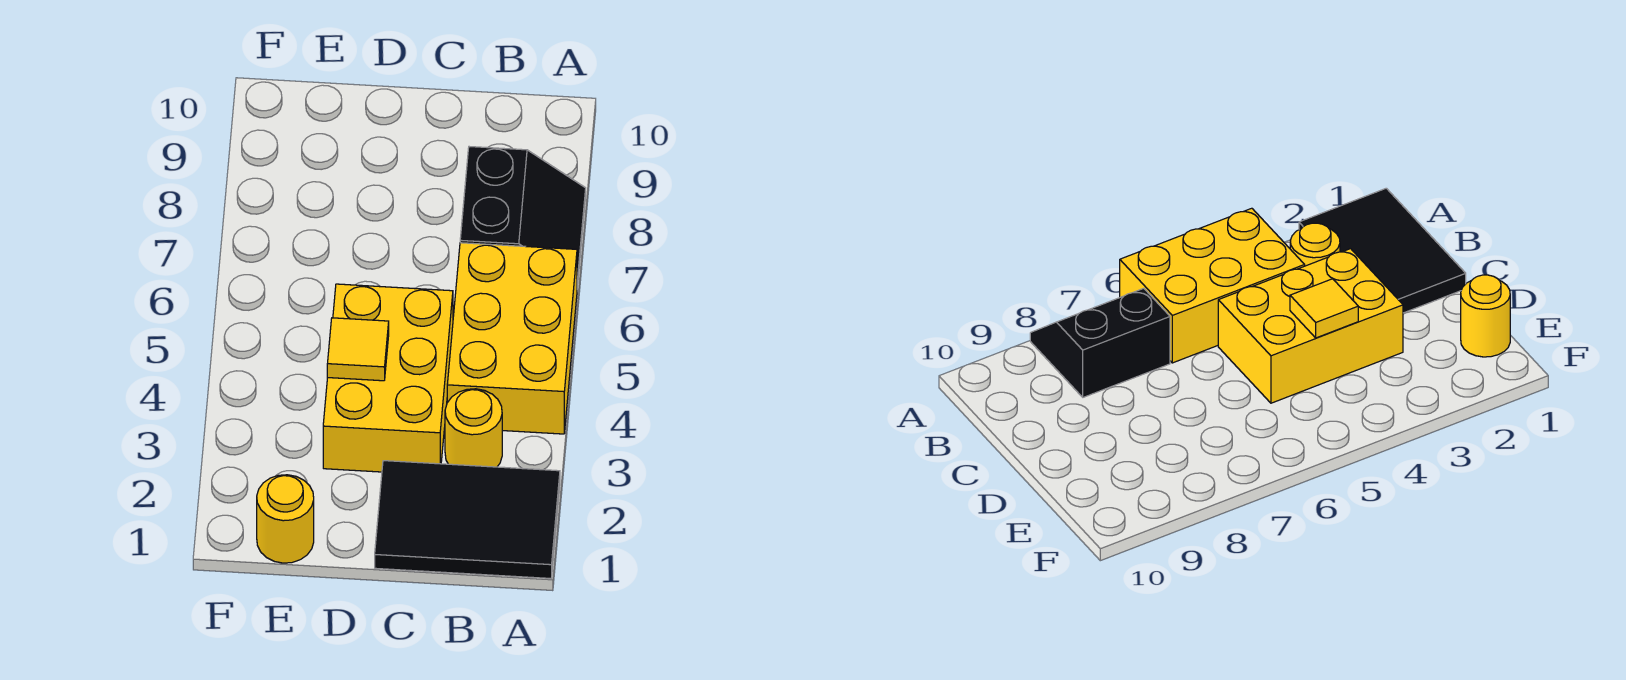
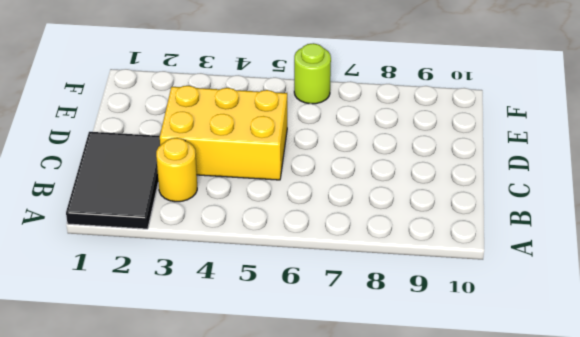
lime round brick F6 level 1 -> none
none -> yellow brick A4:B6 level 1
none -> black slope A7:B8 level 1 top B

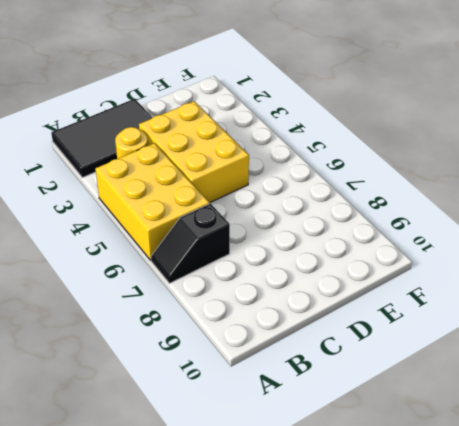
black slope A7:B7 level 1 top B -> black slope A7:B8 level 1 top B
none -> yellow round brick E1 level 1
none -> yellow tile D4 level 2

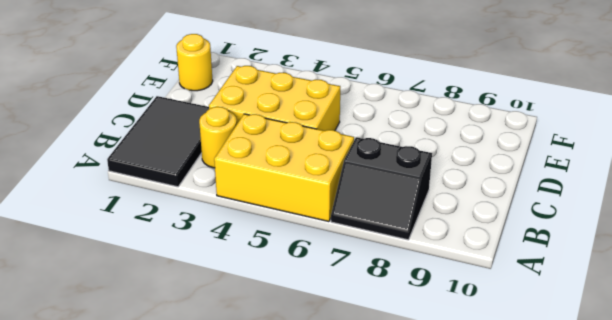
none -> yellow tile D4 level 2

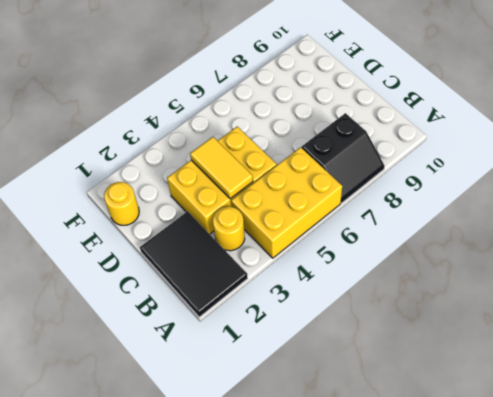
yellow tile C4:D4 level 2 -> yellow tile D4 level 2

